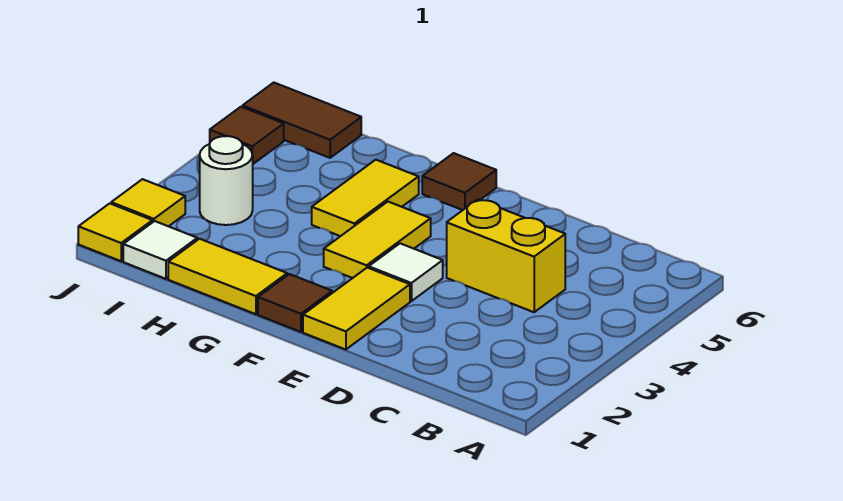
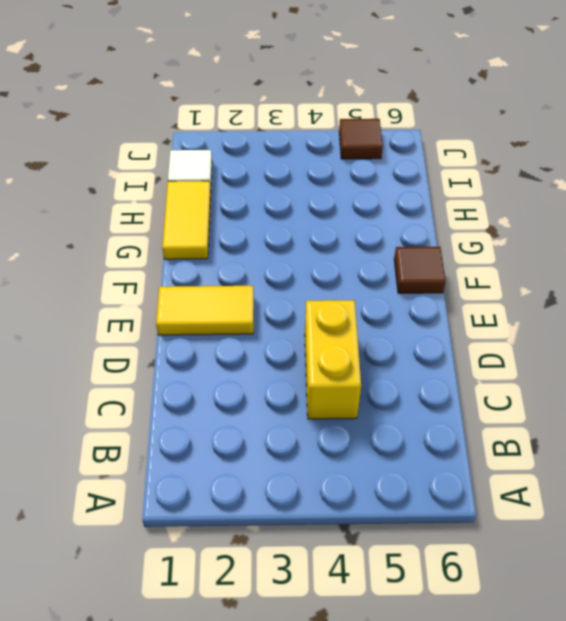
none -> white tile E3 level 1
none -> brown tile F1 level 1
none -> yellow tile F3:F4 level 1

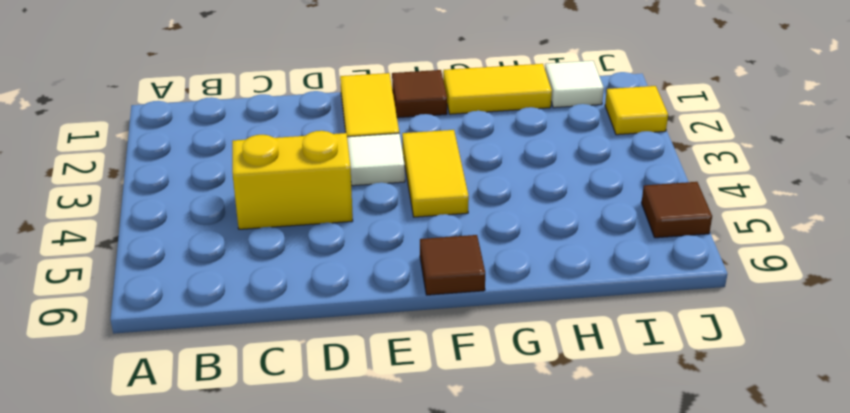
none -> yellow tile G4:G5 level 1
none -> white round brick I3 level 1
none -> brown tile I6:J6 level 1

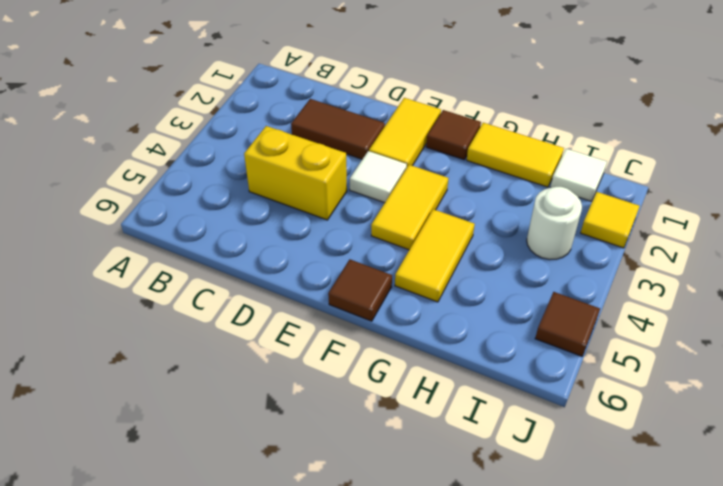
brown tile C2:D2 level 1 -> brown tile I6:J6 level 1
none -> yellow tile J1 level 1

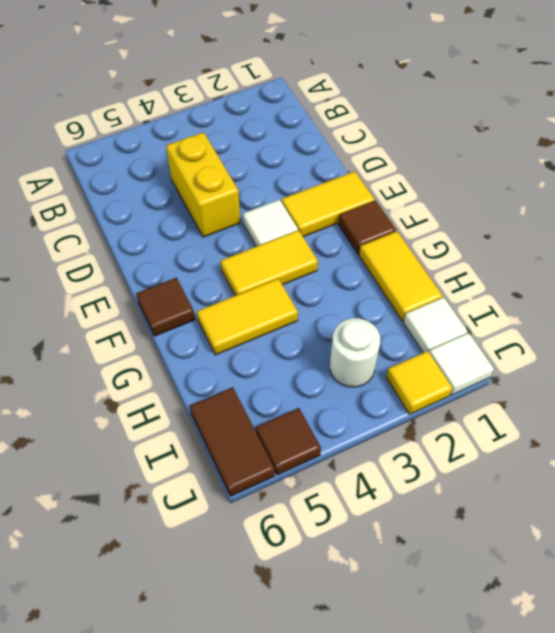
white tile J1 level 1 -> yellow tile J1 level 1

